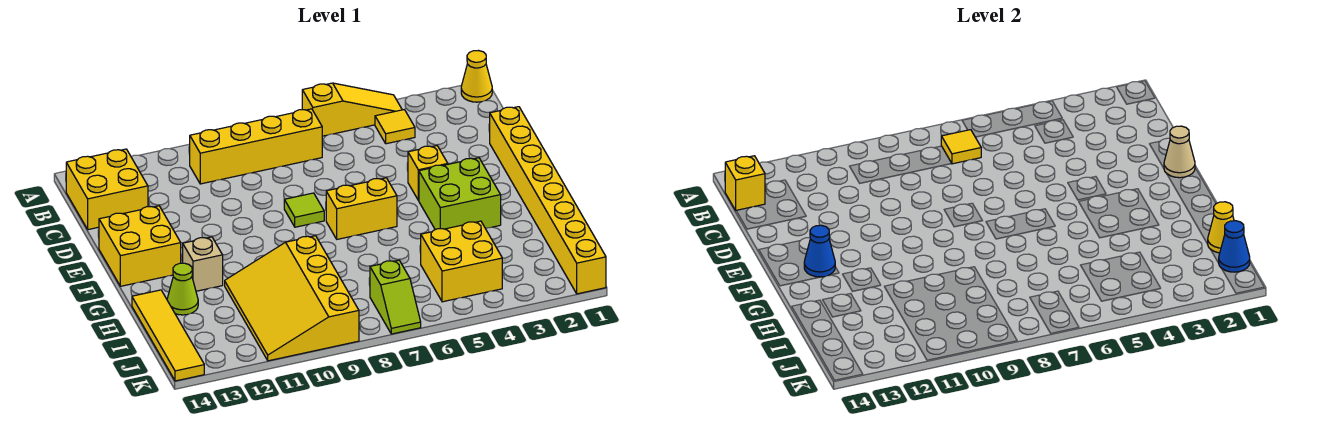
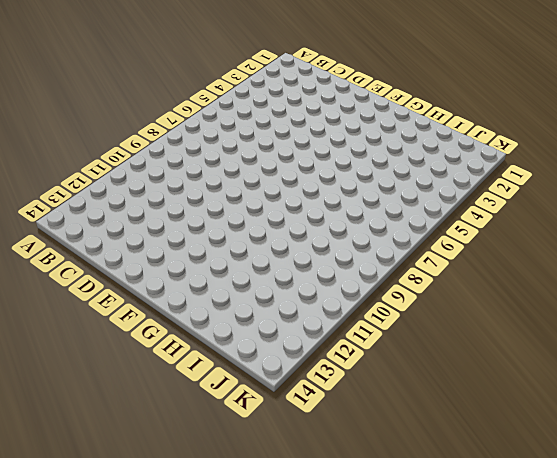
none -> yellow cone A1 level 1
none -> yellow slope A4:A6 level 1 top 6
none -> yellow tile B4 level 1

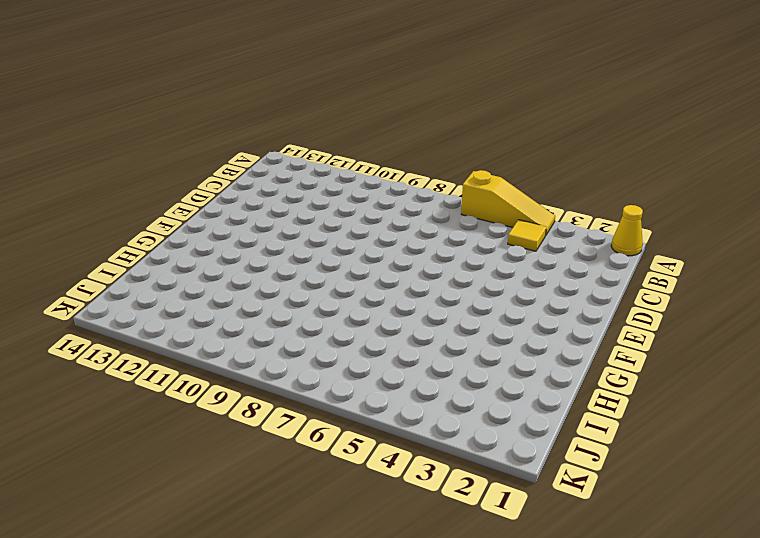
none -> yellow brick B7:B10 level 1
none -> yellow brick B13:C14 level 1
none -> yellow brick D1:K1 level 1

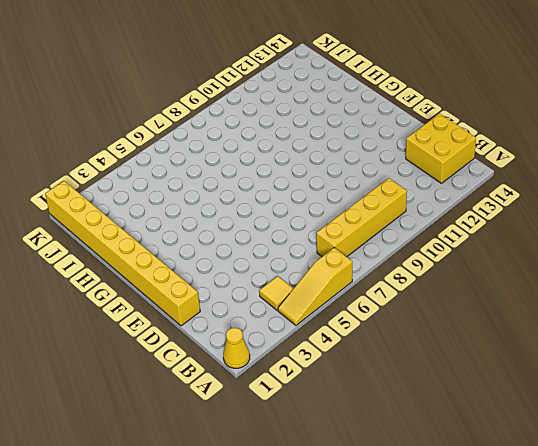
none -> yellow brick E4 level 1
none -> lime tile E8 level 1
none -> yellow brick E13:F14 level 1

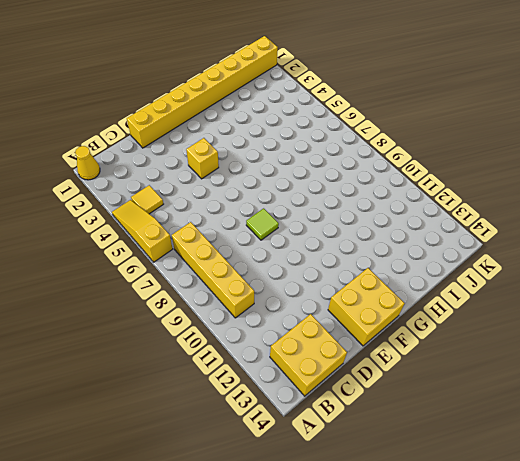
none -> lime brick F3:G4 level 1
none -> yellow brick F6:F7 level 1
none -> tan brick G12 level 1

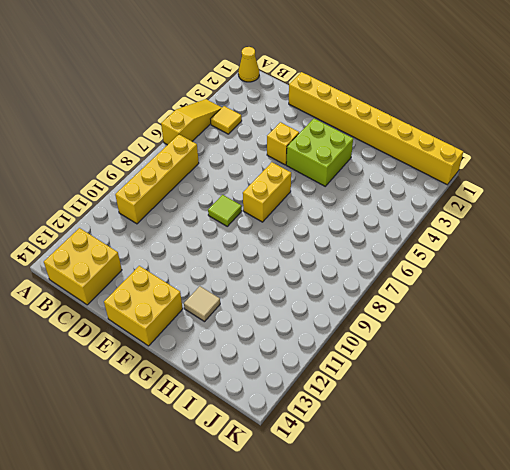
tan tile G12 level 1 -> tan brick G12 level 1
none -> yellow slope H9:K11 level 1 top 9
none -> lime cone H13 level 1
none -> yellow tile H14:K14 level 1

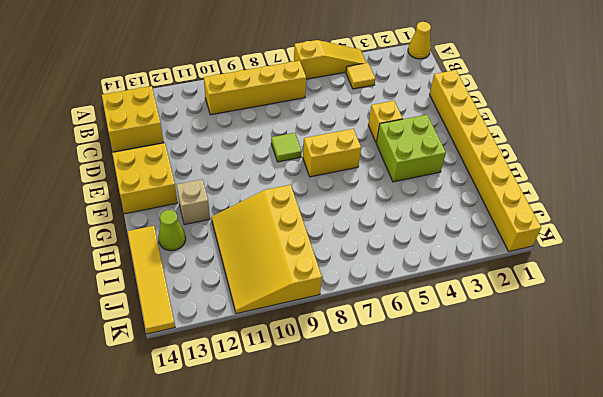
none -> yellow brick I4:J5 level 1
none -> lime slope J7:K7 level 1 top J
none -> yellow tile B7 level 2

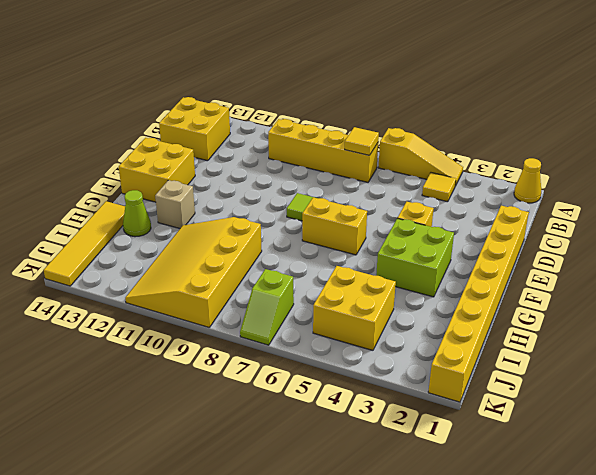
none -> yellow brick B14 level 2
none -> tan cone E1 level 2
none -> blue cone F13 level 2

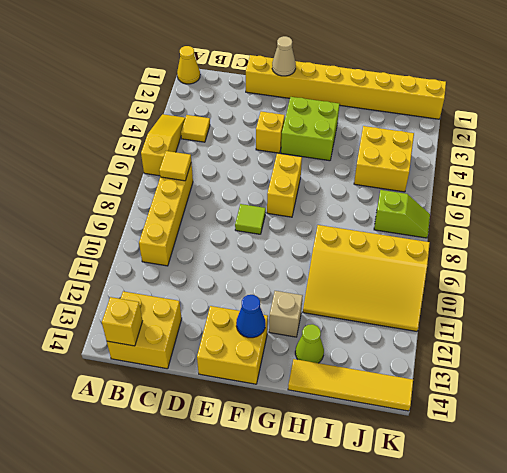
none -> yellow cone I1 level 2
none -> blue cone J1 level 2

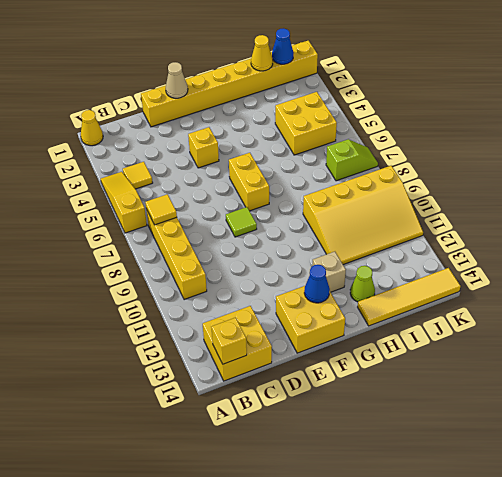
none -> lime brick F3:G4 level 1

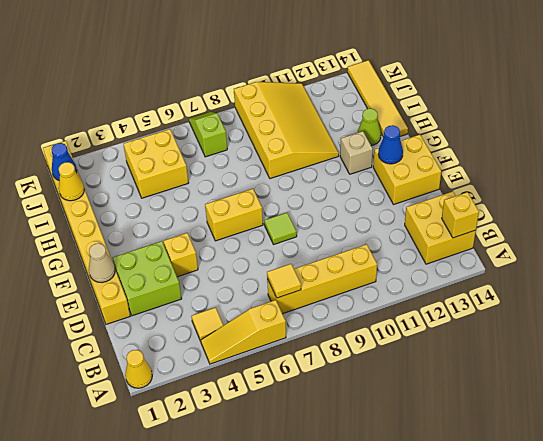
lime brick D2:E3 level 1 -> lime brick F3:G4 level 1

